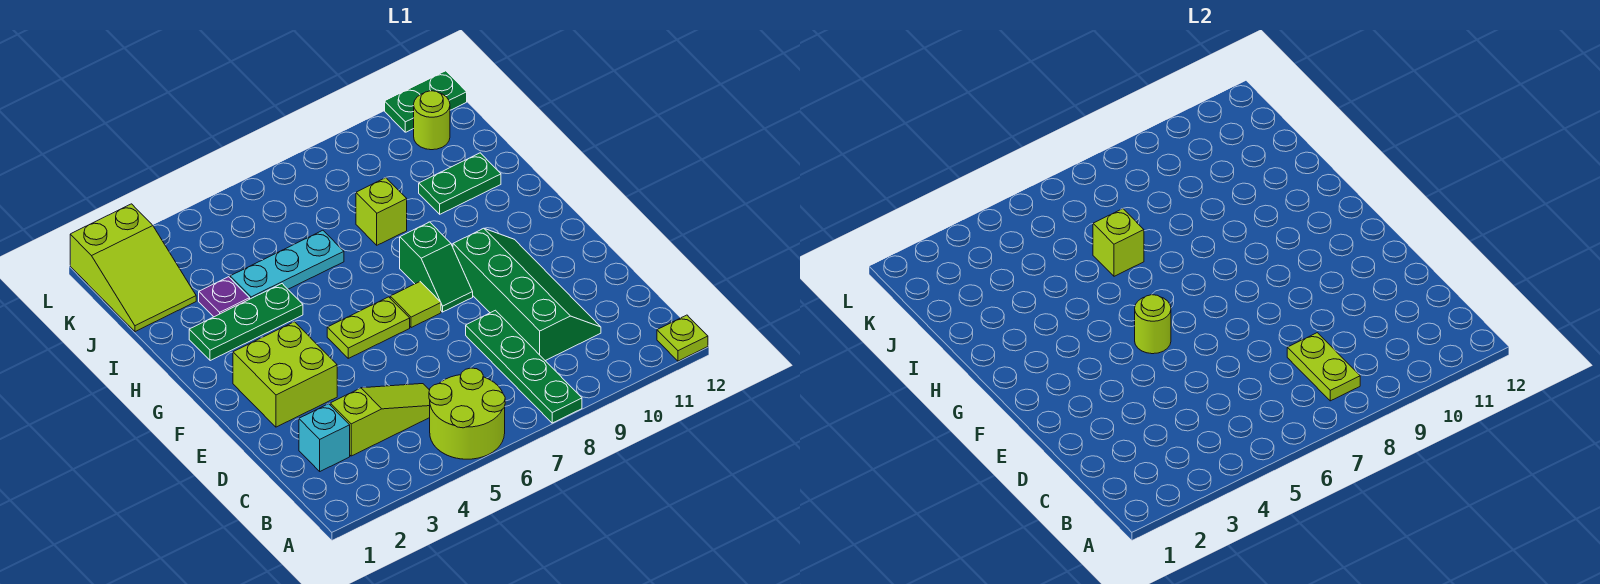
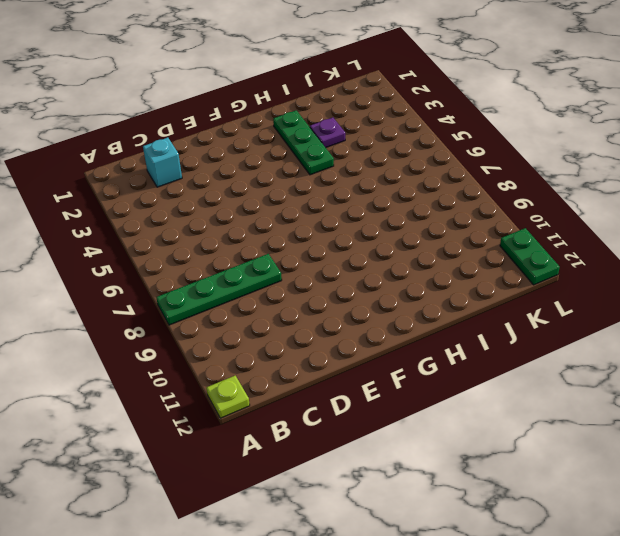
none -> lime round brick A5:B6 level 1
none -> lime slope C3:C5 level 1 top 3
none -> green slope C9:F10 level 1 top 9

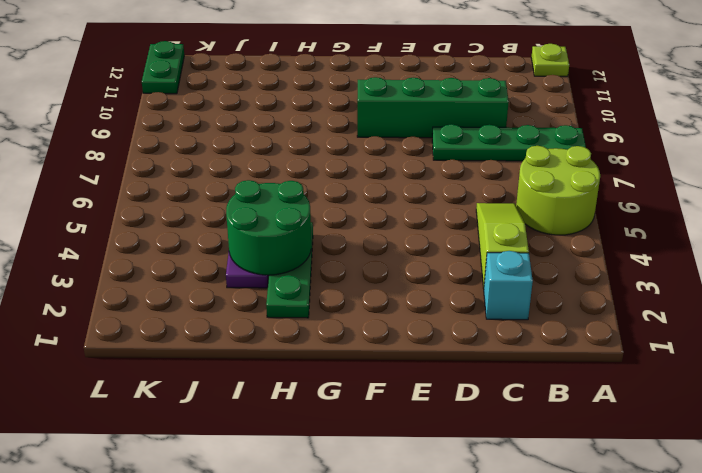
green round brick H3:I4 level 2 -> none
none -> lime brick E2:F3 level 1
none -> lime plate F5:F6 level 1
none -> lime tile F7 level 1

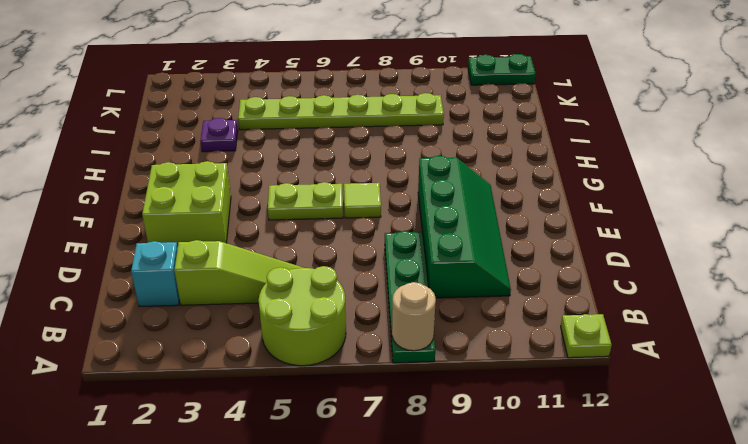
tan round brick A8 level 2 -> none
lime plate J4:J9 level 1 -> none
none -> green slope F8:G8 level 1 top G
none -> green plate H2:H4 level 1
none -> cyan plate I4:I6 level 1

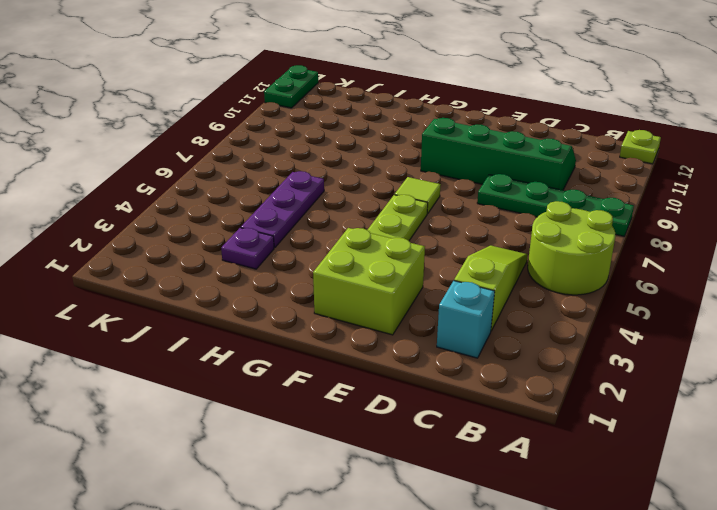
purple plate I4:I6 level 1 -> cyan plate I4:I6 level 1
none -> green slope F8:G8 level 1 top G
none -> green plate H2:H4 level 1
none -> lime brick I8 level 1

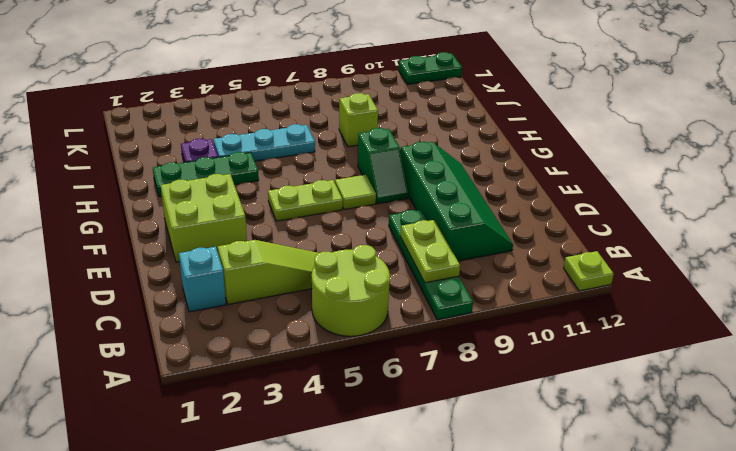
none -> green plate I10:I11 level 1
none -> lime slope J1:L2 level 1 top L
none -> lime round brick K11 level 1

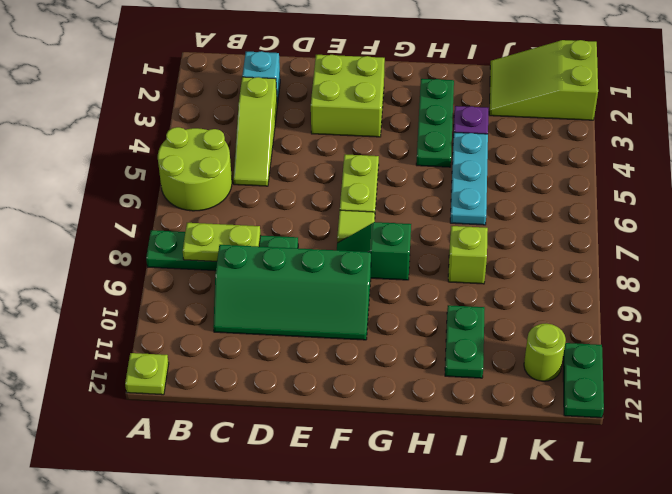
none -> lime round brick F5 level 2
none -> lime brick I6 level 2

